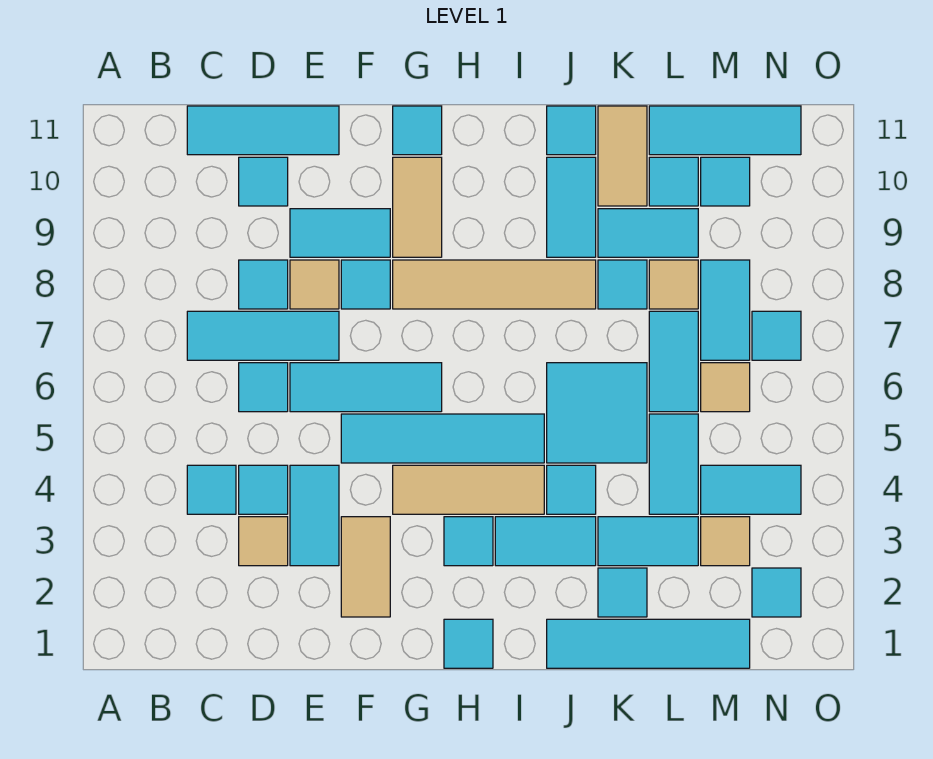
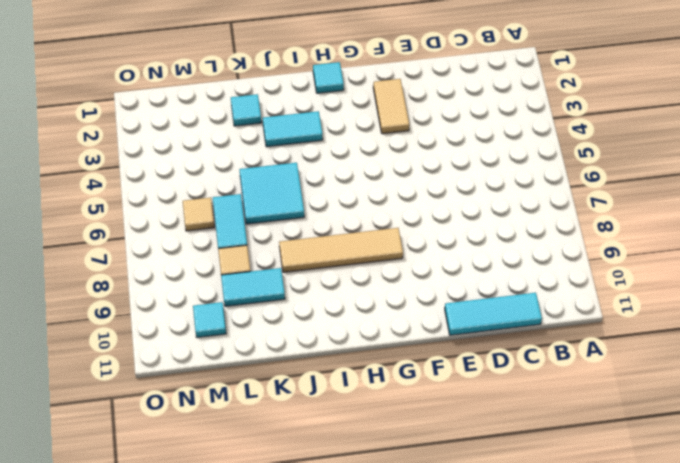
none -> cyan tile C4 level 1
none -> cyan tile C7:E7 level 1
none -> tan tile D3 level 1
none -> cyan tile D4 level 1

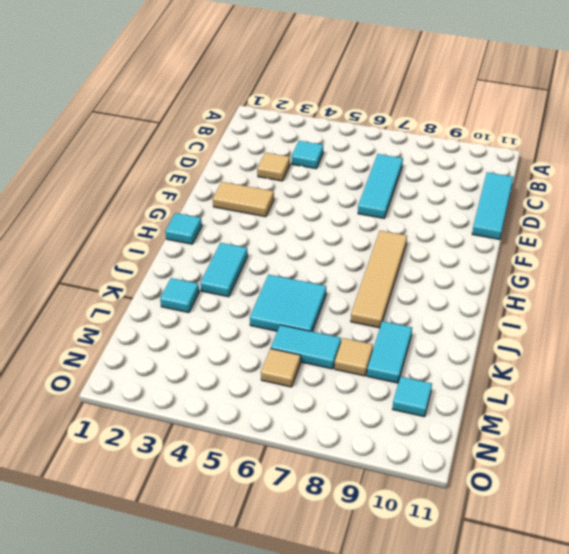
none -> cyan tile D4 level 1
none -> cyan tile D6 level 1
none -> cyan tile D8 level 1
none -> cyan tile D10 level 1

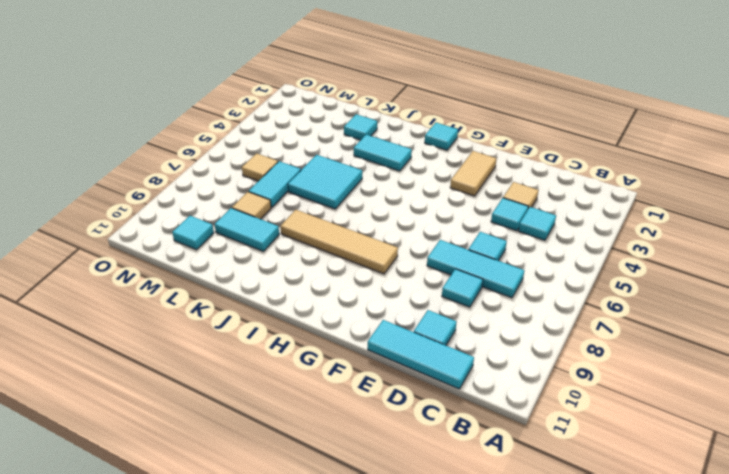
none -> cyan tile E3:E4 level 1
none -> cyan tile E6:G6 level 1
none -> tan tile E8 level 1
none -> cyan tile E9:F9 level 1

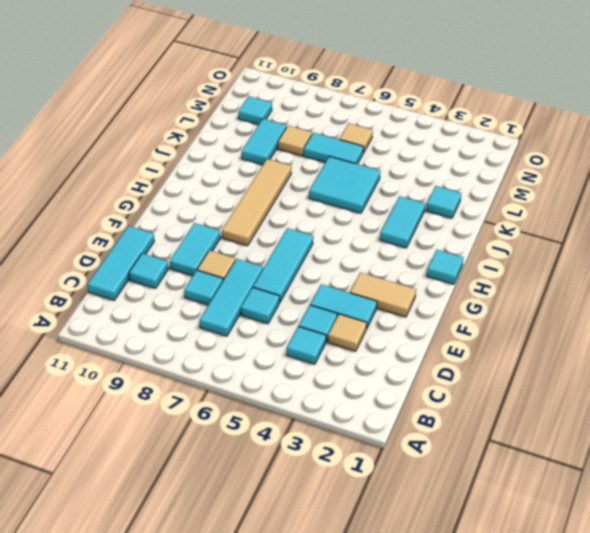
none -> cyan tile F5:I5 level 1
none -> cyan tile F8 level 1
none -> tan tile G4:I4 level 1
none -> tan tile G9:G10 level 1

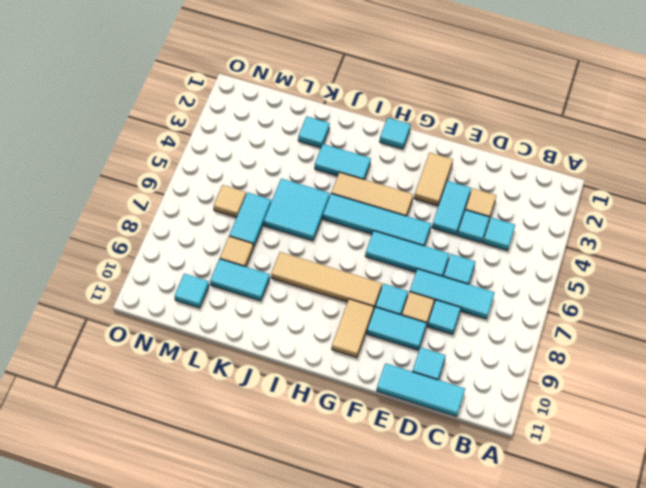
none -> cyan tile G11 level 1
none -> cyan tile H3 level 1
none -> cyan tile J1:M1 level 1
none -> cyan tile J4 level 1

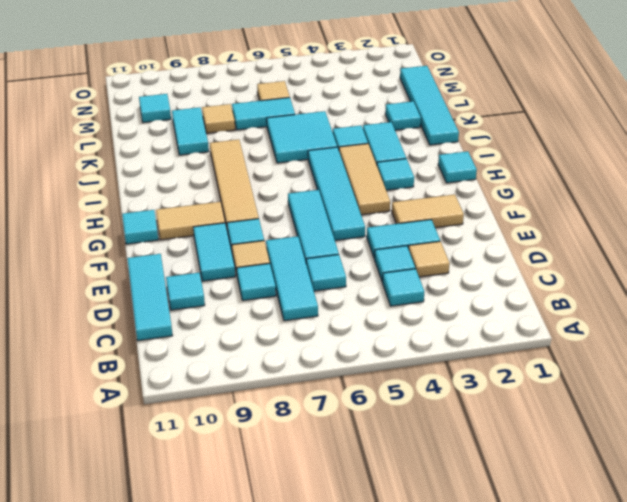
none -> cyan tile J9:J10 level 1
none -> cyan tile J11 level 1
none -> cyan tile K3:L3 level 1
none -> cyan tile K8 level 1

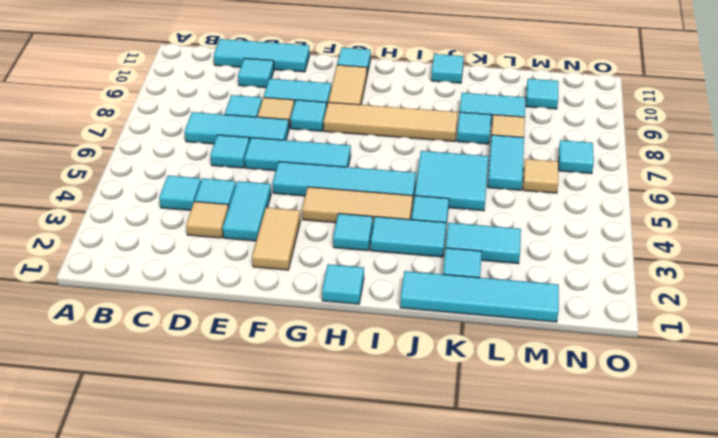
none -> cyan tile J9:J10 level 1
none -> tan tile K10:K11 level 1
none -> cyan tile L4:L5 level 1
none -> cyan tile L10 level 1

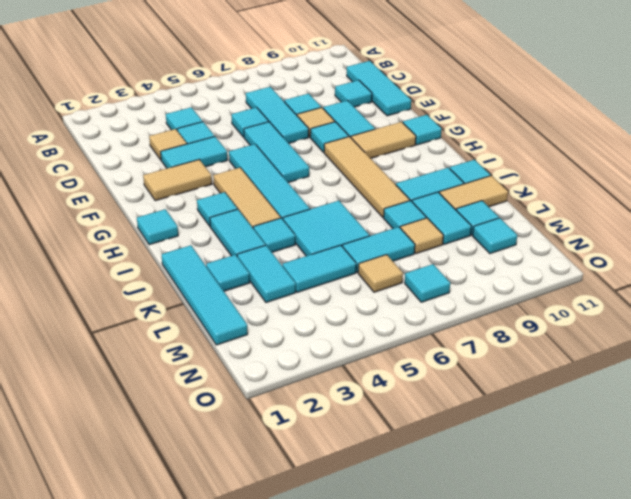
none -> cyan tile L11:N11 level 1
none -> tan tile M3 level 1
none -> cyan tile M4:N4 level 1
none -> cyan tile M7:M8 level 1

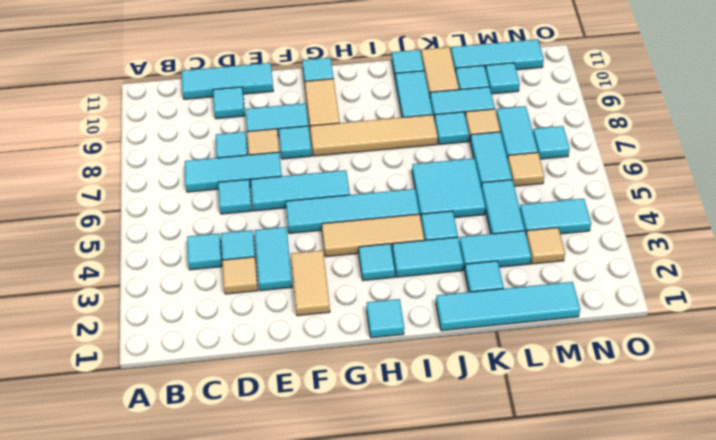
none -> cyan tile N2 level 1

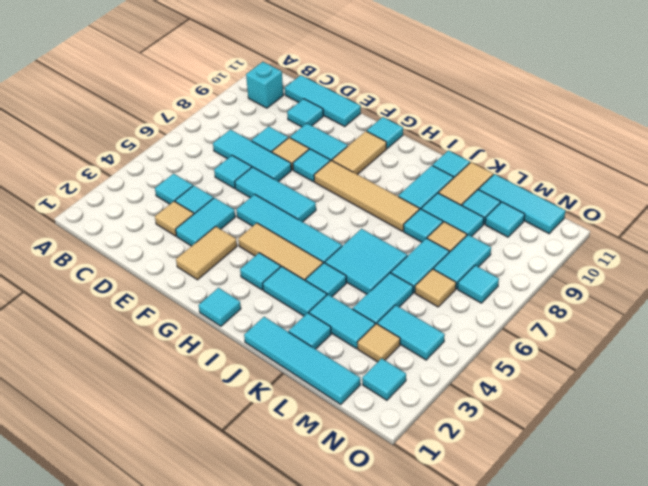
cyan brick B10 level 1 -> none

